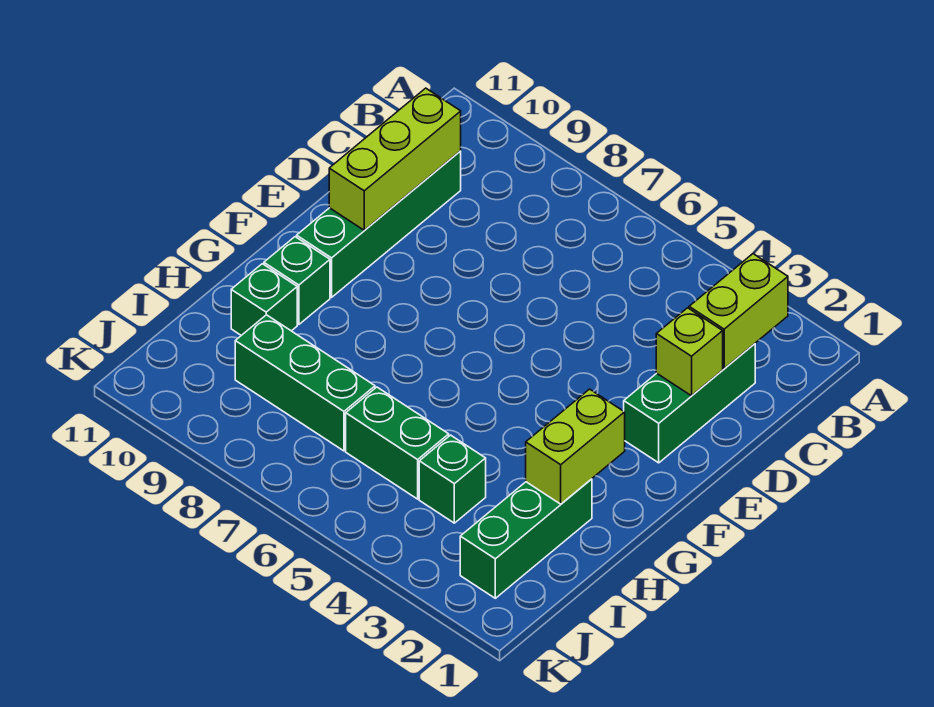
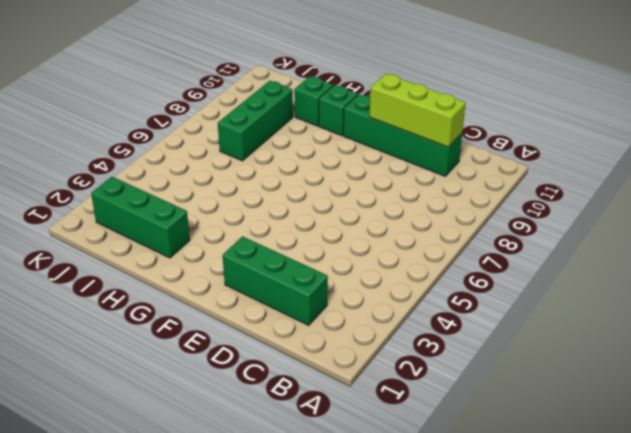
none -> green brick I4 level 1
none -> green brick I5:I6 level 1
none -> lime brick B2:C2 level 2

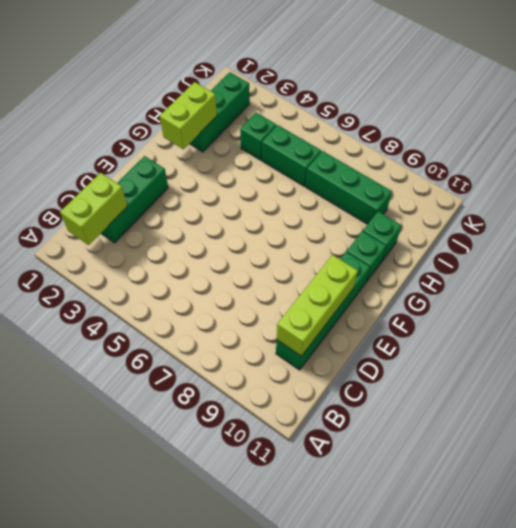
none -> lime brick D2 level 2

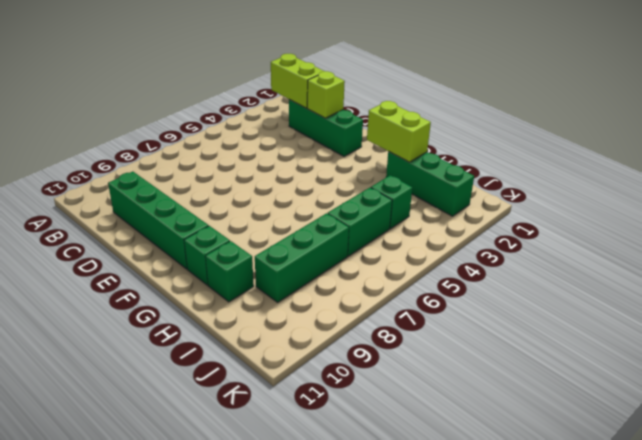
none -> lime brick C10:E10 level 2

